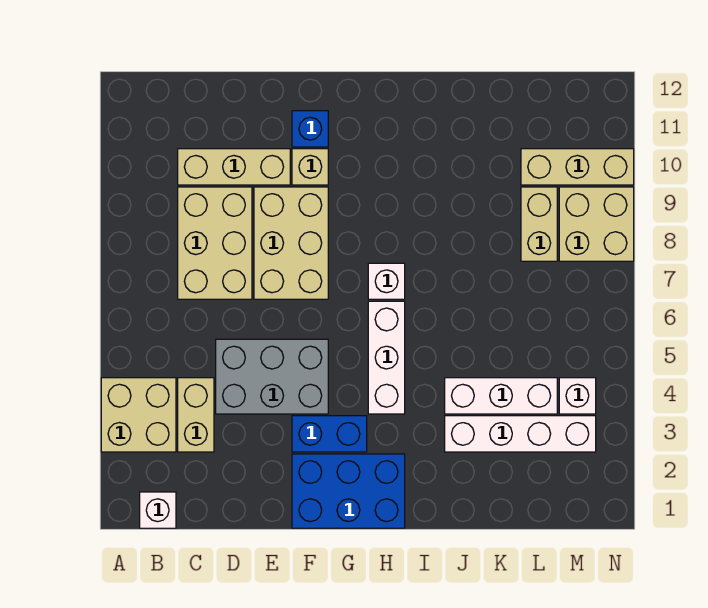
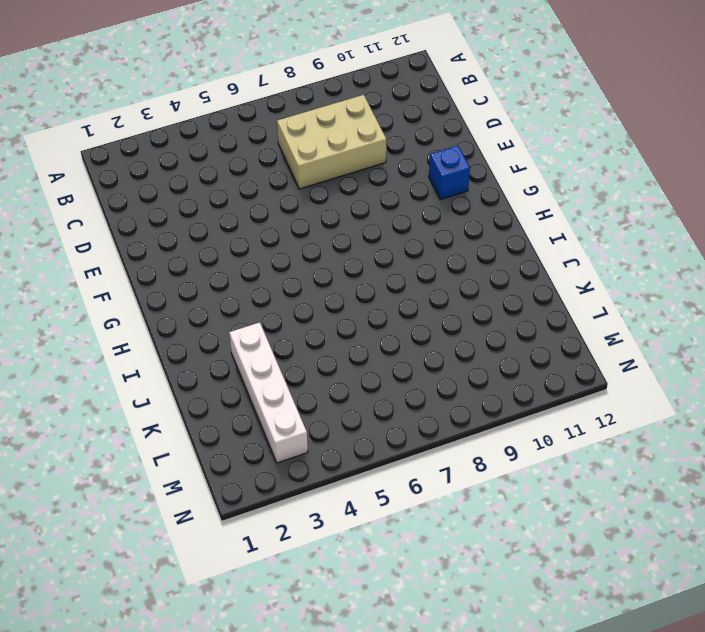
none -> tan brick A3:B4 level 1
none -> white brick B1 level 1
none -> tan brick C3:C4 level 1

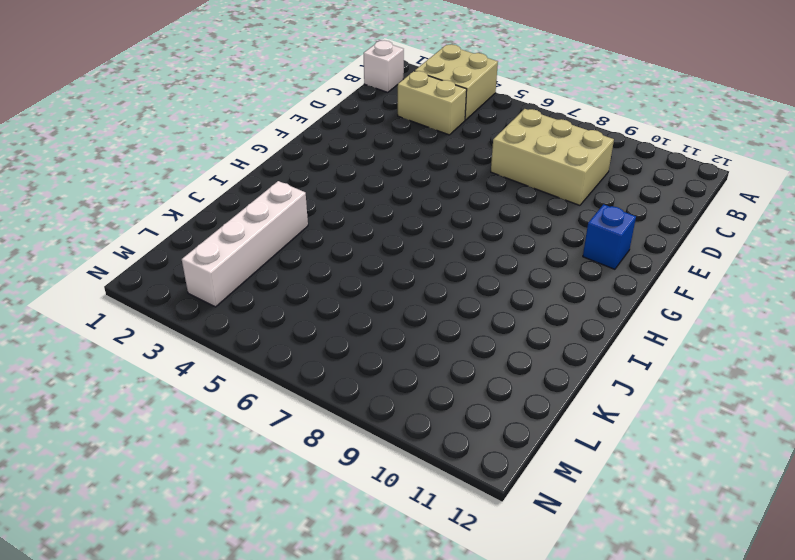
none -> tan brick C10:E10 level 1
none -> grey brick D4:F5 level 1
none -> tan brick E7:F9 level 1

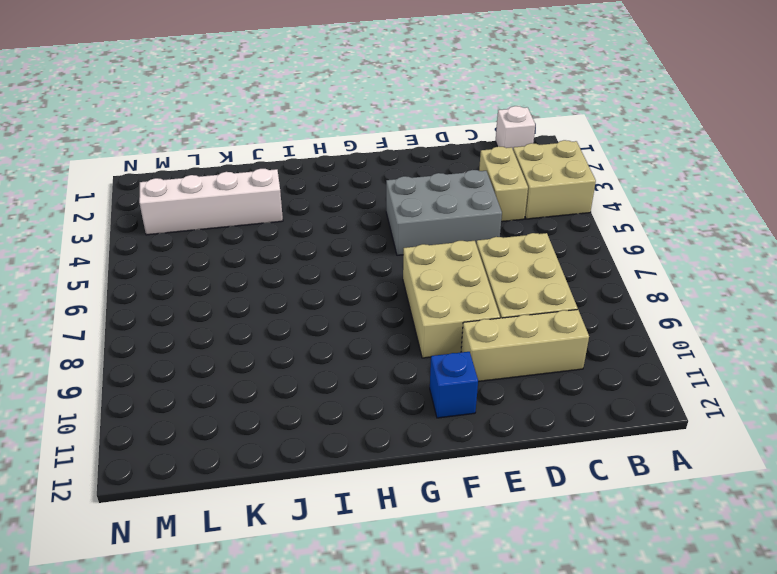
none -> blue brick F1:H2 level 1
none -> blue brick F3:G3 level 1
none -> tan brick F10 level 1

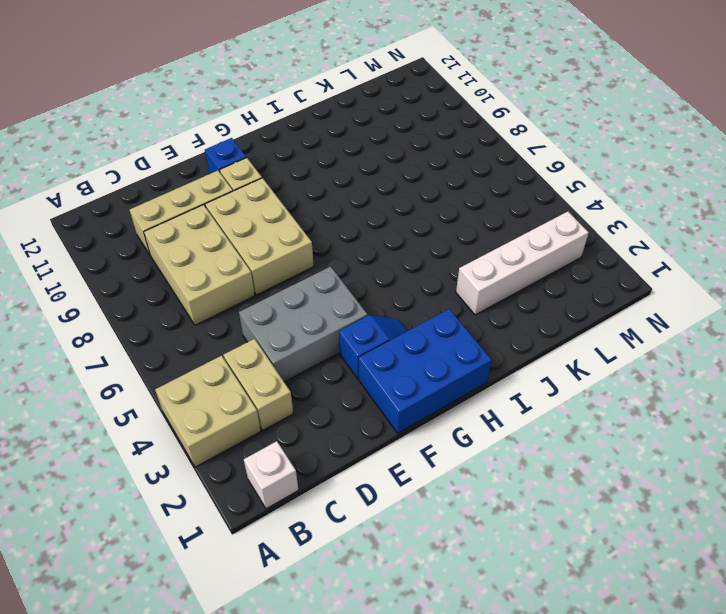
blue slope F3:G3 level 1 top F -> blue brick F3:G3 level 1
none -> white brick H4:H6 level 1
none -> white brick H7 level 1
none -> white brick J4:L4 level 1

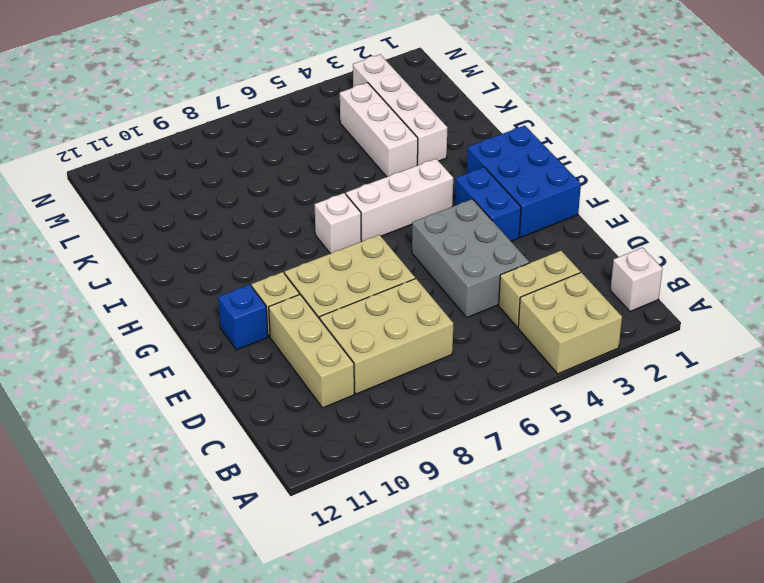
none -> tan brick L8:L9 level 1
none -> tan brick L10:N10 level 1
none -> white brick M4 level 1

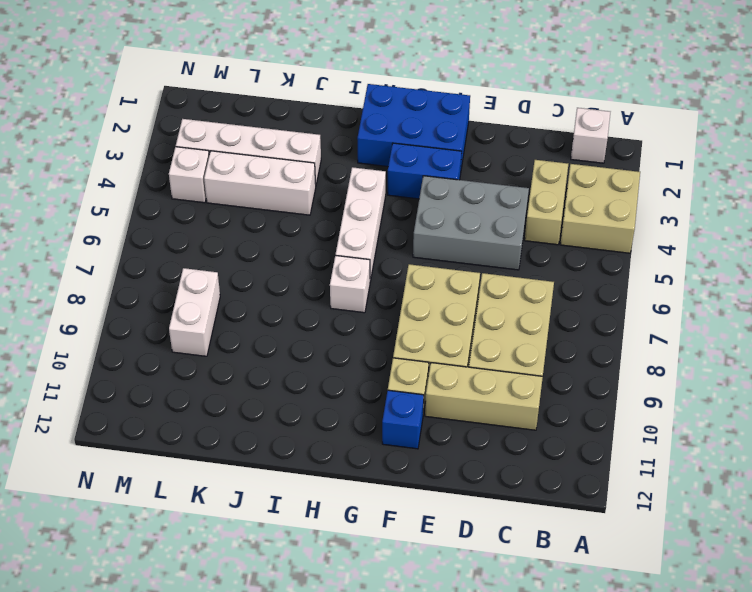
white brick L8:L9 level 1 -> tan brick L8:L9 level 1
none -> tan brick L10:N10 level 1
none -> tan brick M8:N9 level 1

